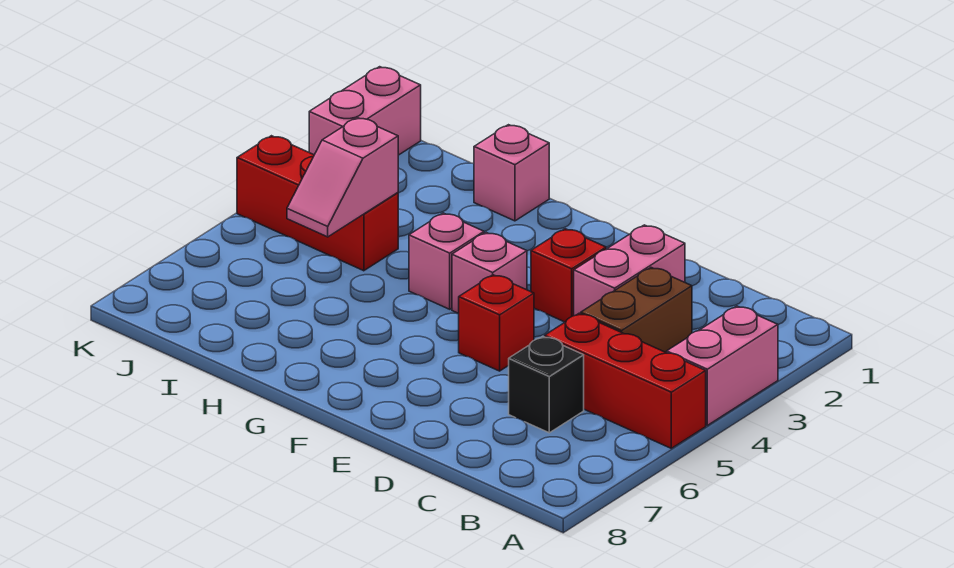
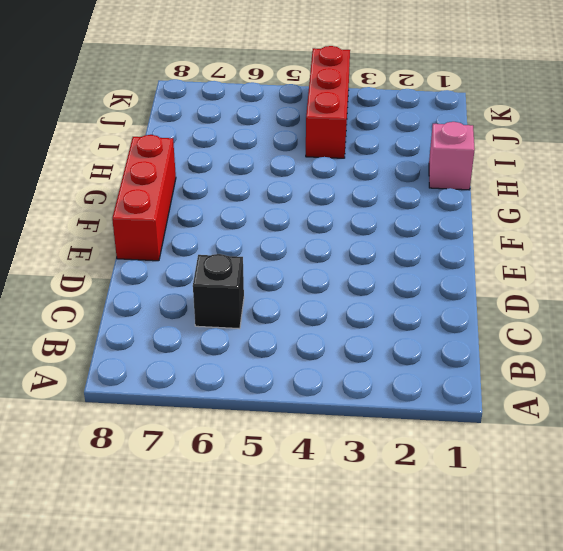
red brick E8:G8 level 1 -> red brick A5:C5 level 1
none -> pink brick A3:A4 level 1
none -> brown brick C3:C4 level 1
none -> pink brick D2:D3 level 1

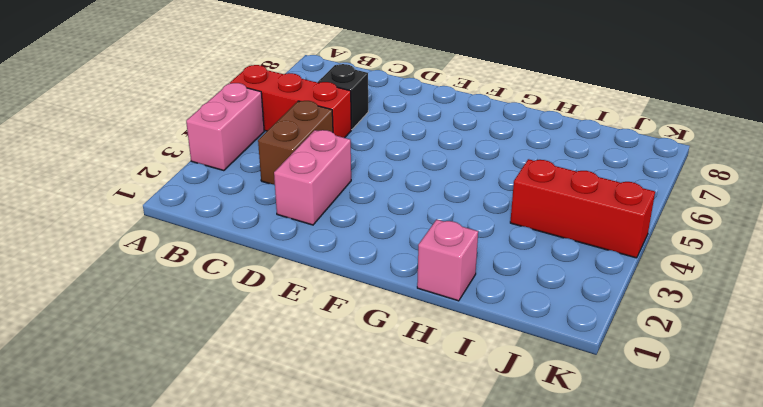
none -> red brick E3 level 1
none -> red brick E5 level 1
none -> pink brick F4 level 1

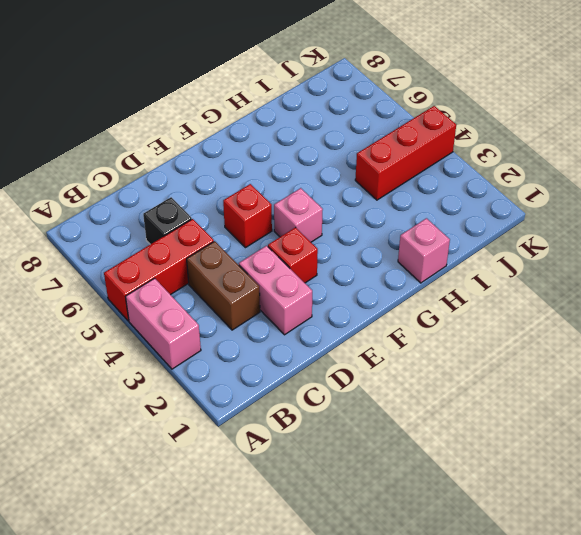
none -> pink brick G4 level 1
none -> pink brick K1:K2 level 1
none -> pink slope I4:I5 level 2 top 4

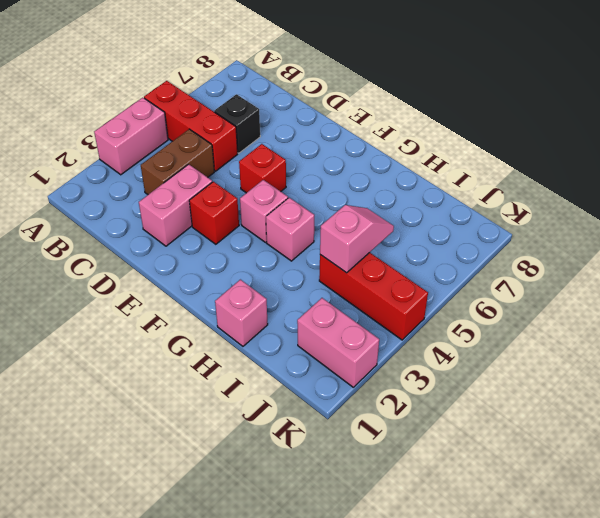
pink brick J2:K2 level 1 -> pink brick K1:K2 level 1

